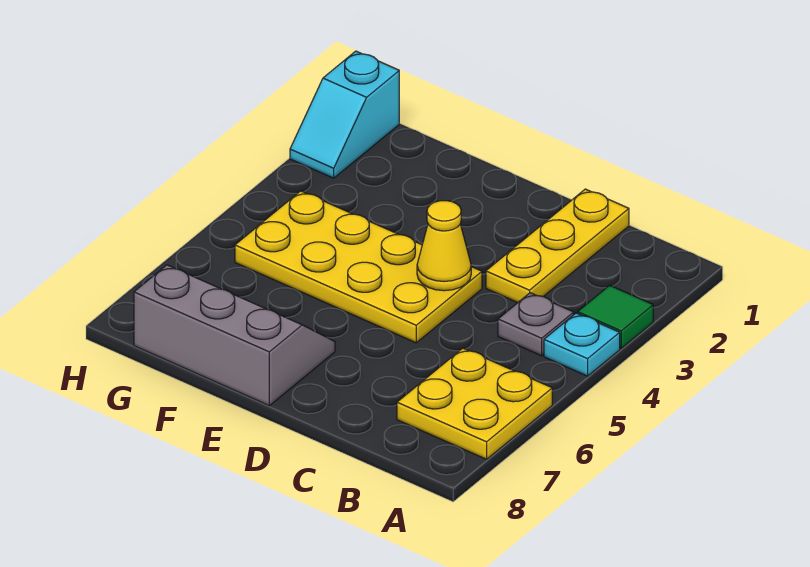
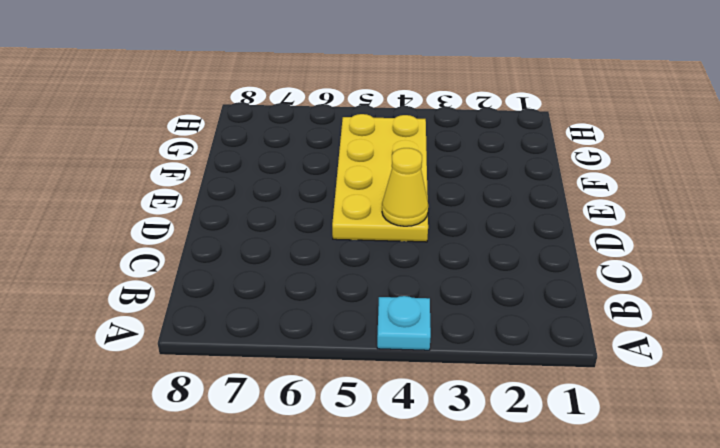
none -> green tile A3 level 1
none -> yellow plate A6:B7 level 1

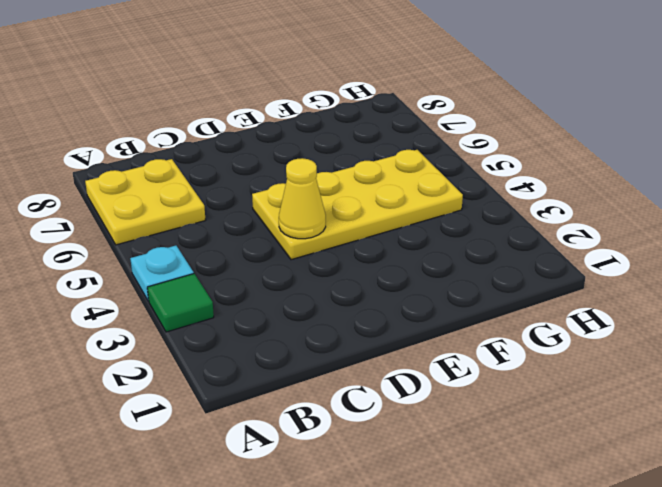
none -> grey plate B4 level 1
none -> yellow plate C1:C3 level 1

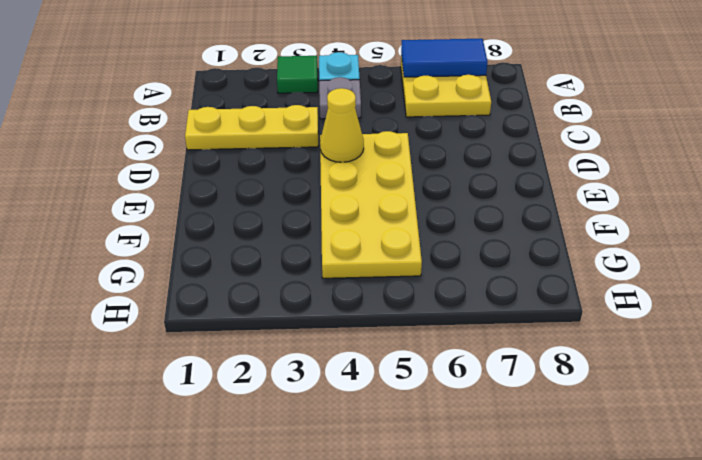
blue tile A6:A7 level 2 -> none
none -> grey slope E7:G8 level 1 top 8
none -> cyan slope H1:H2 level 1 top 1

